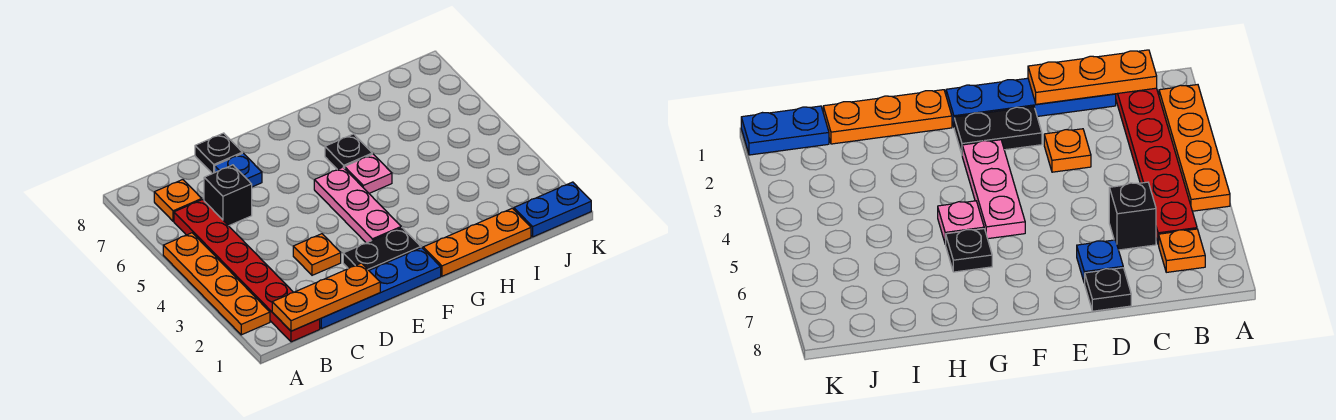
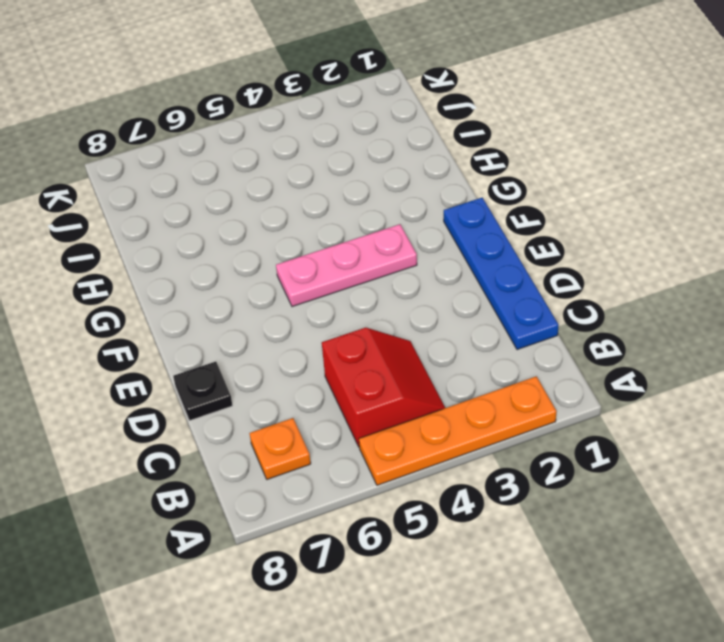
red slope B4:C5 level 1 top 5 -> red plate B1:B6 level 1
none -> black brick C6 level 1
none -> orange plate D3 level 1
none -> blue plate D7 level 1

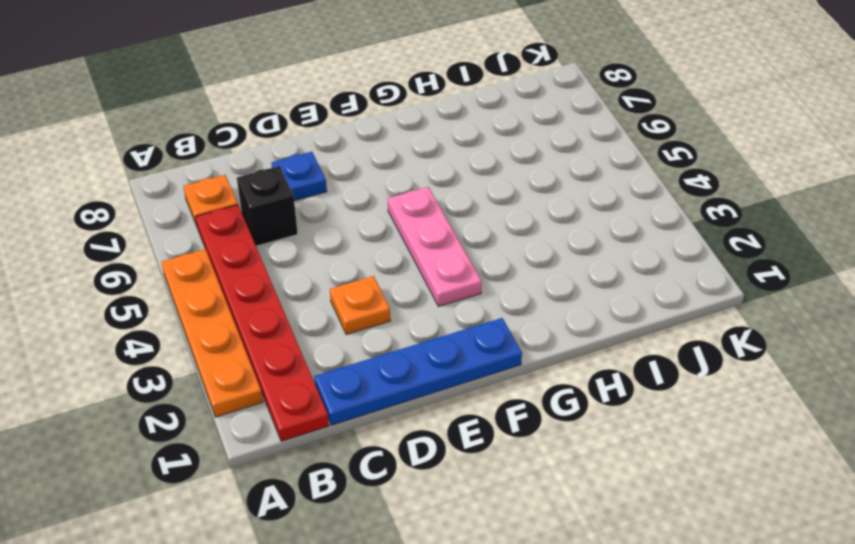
none -> black plate D8 level 1
none -> black plate E2:F2 level 1
none -> orange plate G1:I1 level 1

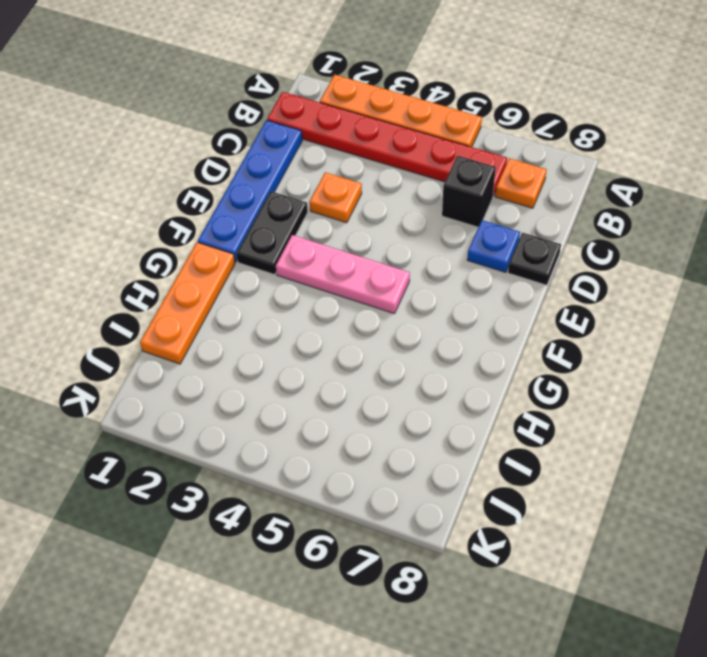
none -> pink plate G5 level 1
none -> black plate G6 level 1
none -> blue plate J1:K1 level 1

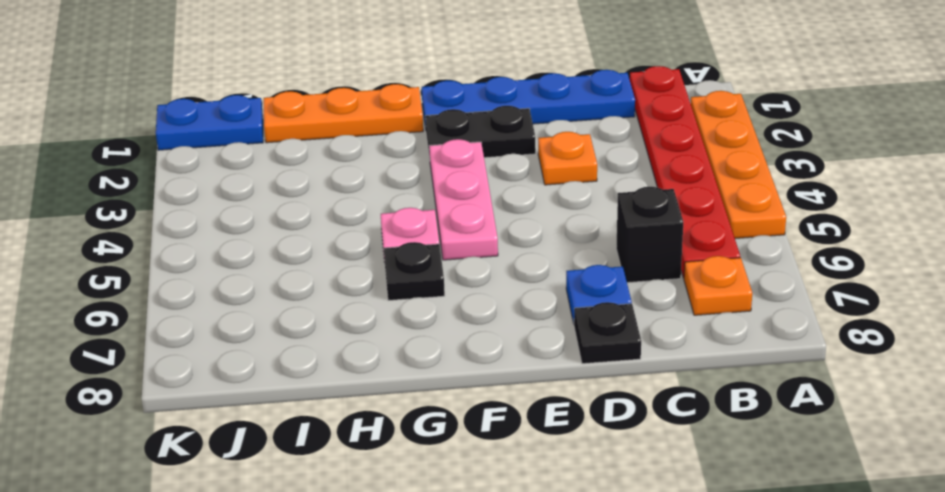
none -> orange plate B1:D1 level 2

